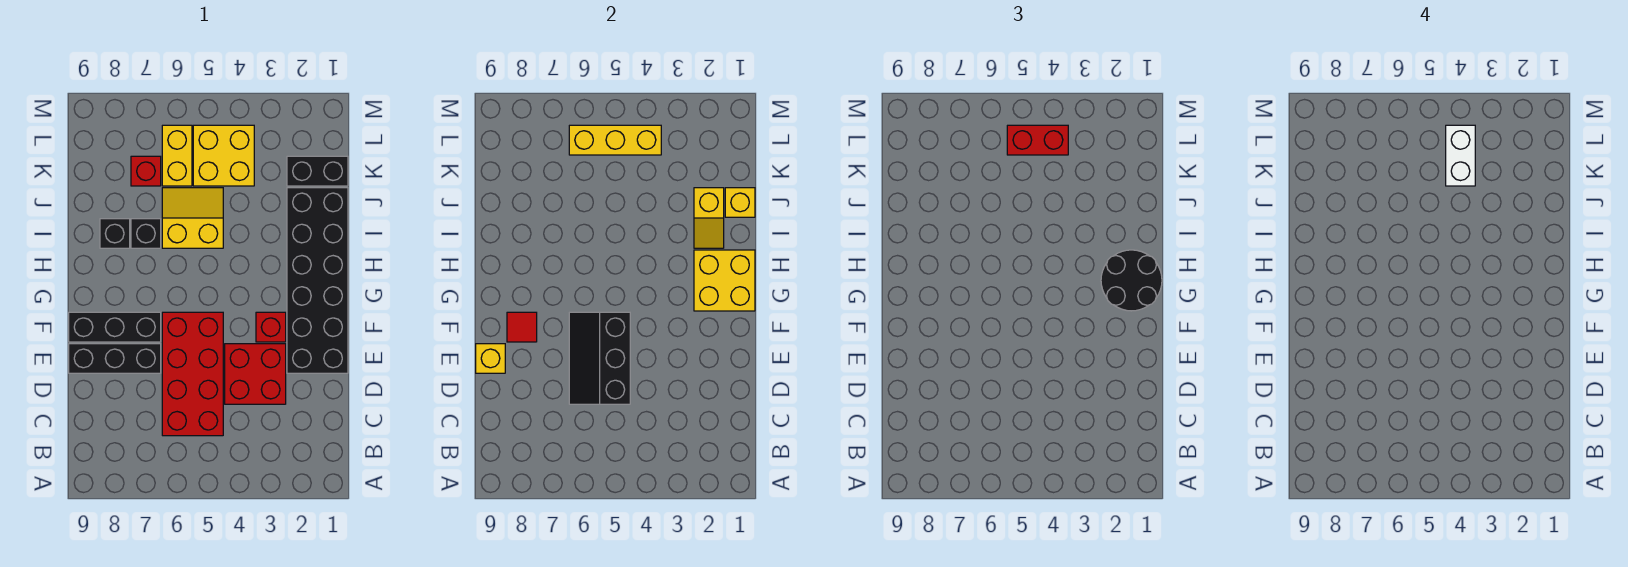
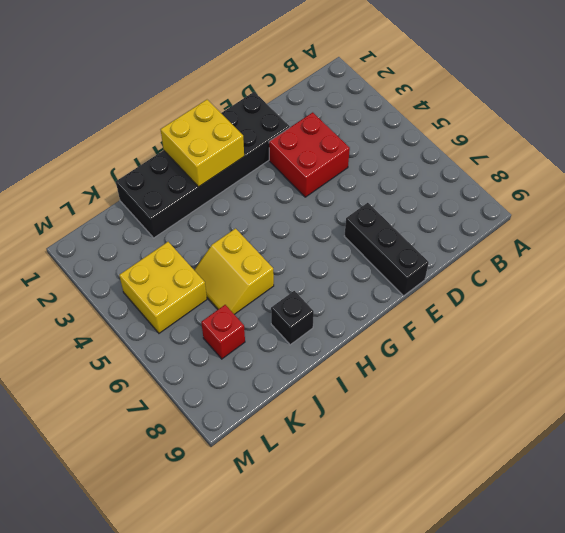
none -> red brick C5:F6 level 1
none -> red brick F3 level 1
none -> black brick F7:F9 level 1

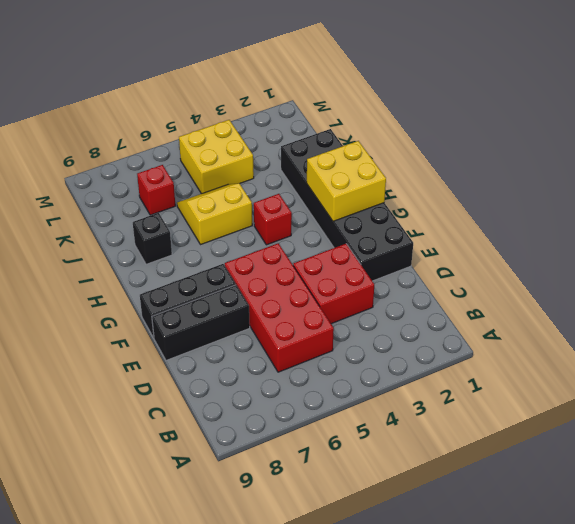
red brick H4 level 1 -> red brick F3 level 1
none -> black brick I7 level 1
none -> black brick K1:K2 level 1
none -> yellow brick K6:L6 level 1

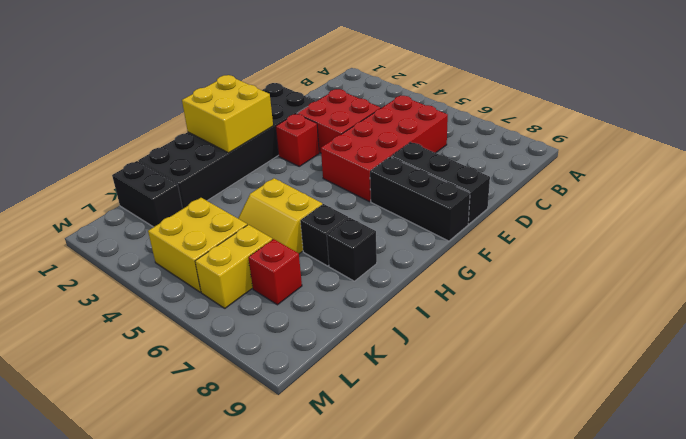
none -> black slope D5:F6 level 2 top 5
none -> yellow brick E9 level 2
none -> red tile F8 level 2

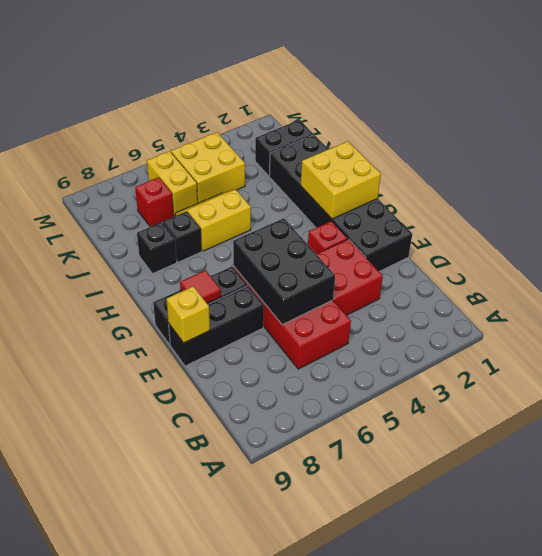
black brick D5:F6 level 2 -> black slope D5:F6 level 2 top 5
none -> yellow slope I2:J2 level 2 top J
none -> yellow brick J1 level 2
none -> yellow brick L4:L6 level 2

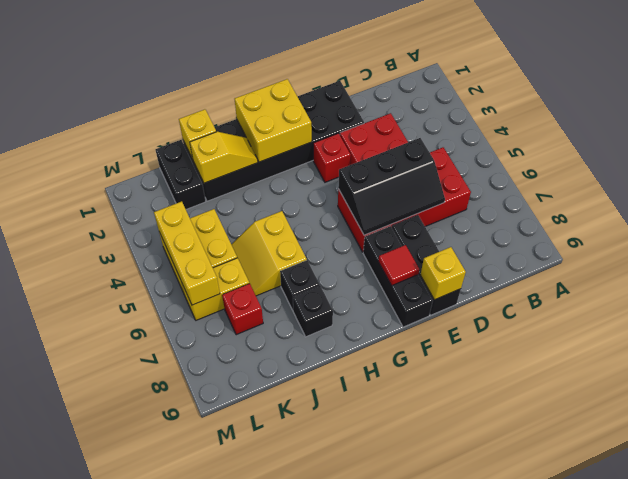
none -> black round brick G1:H2 level 3
none -> red brick L4:L5 level 3
none -> white brick K4:L4 level 4

